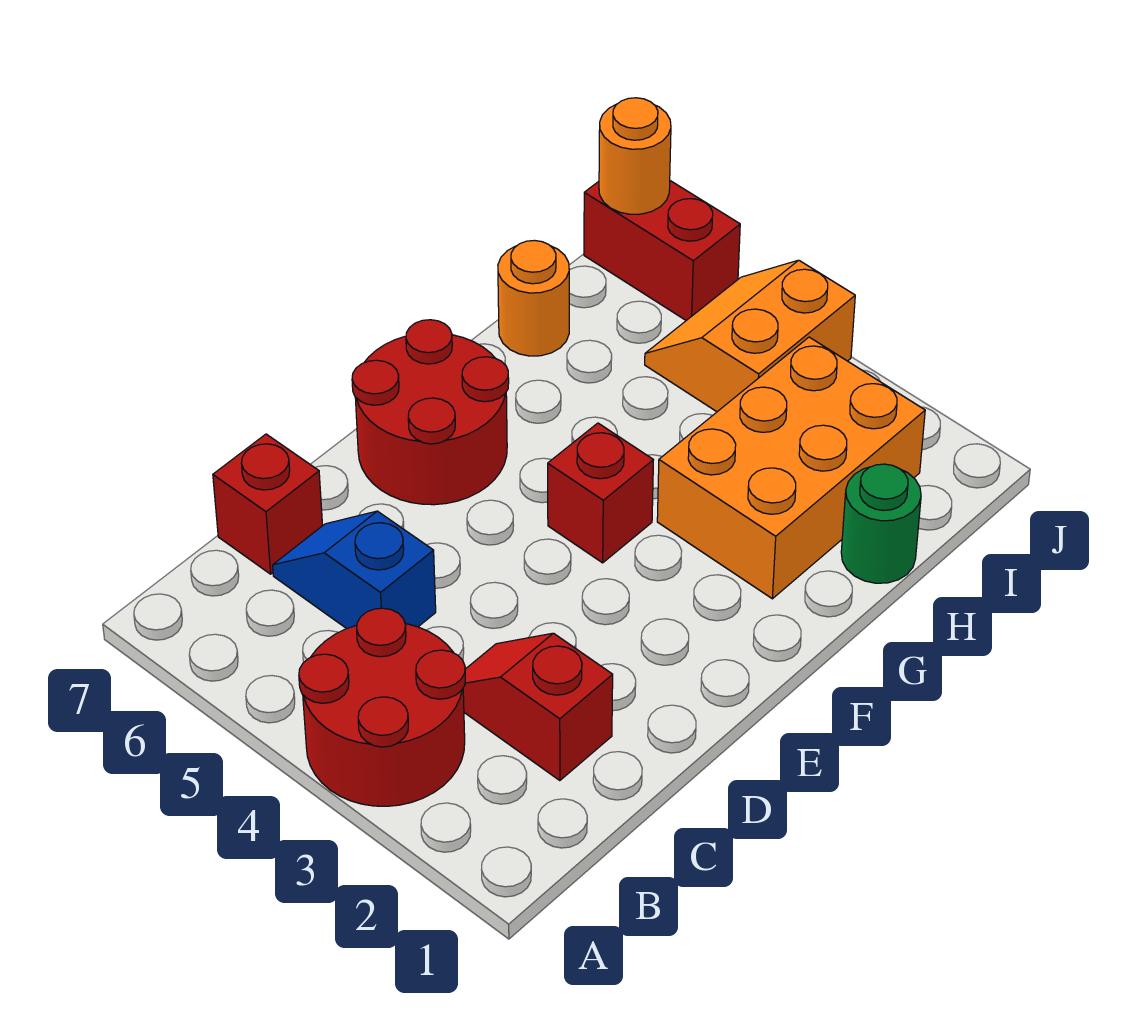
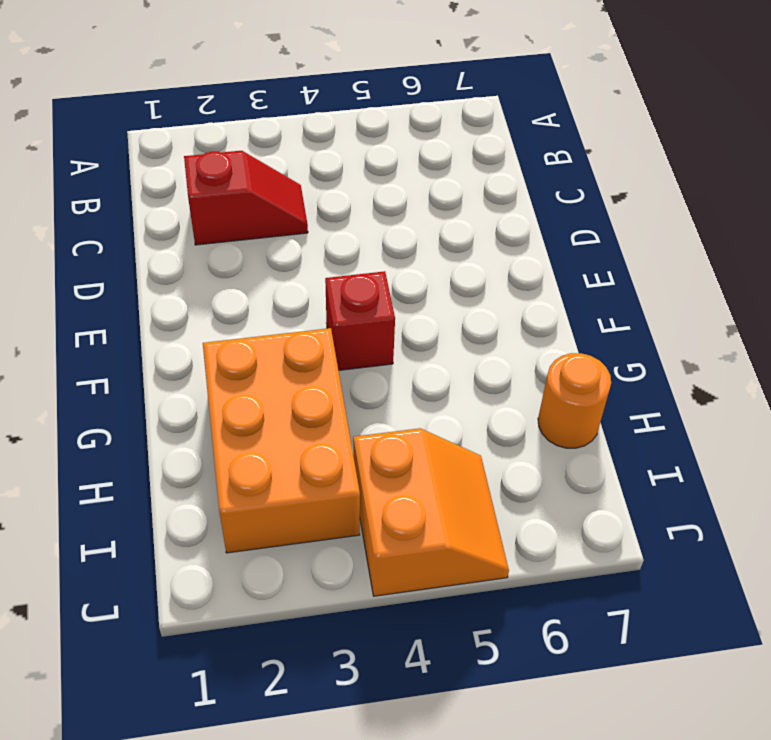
none -> red round brick A3:B4 level 1
none -> blue slope C5:C6 level 1 top 5
none -> red brick C7 level 1

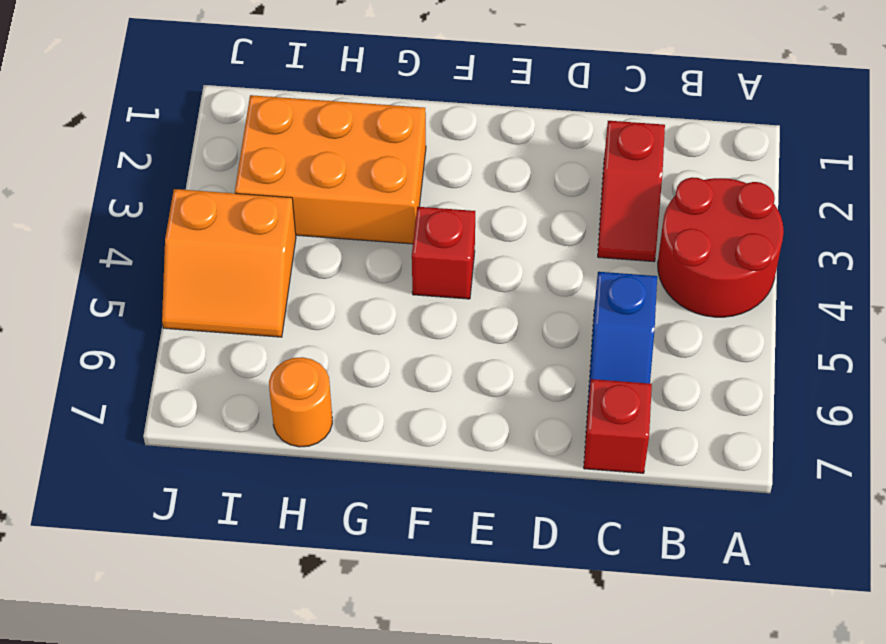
none -> red round brick E6:F7 level 1
none -> green round brick H1 level 1
none -> red brick J6:J7 level 1

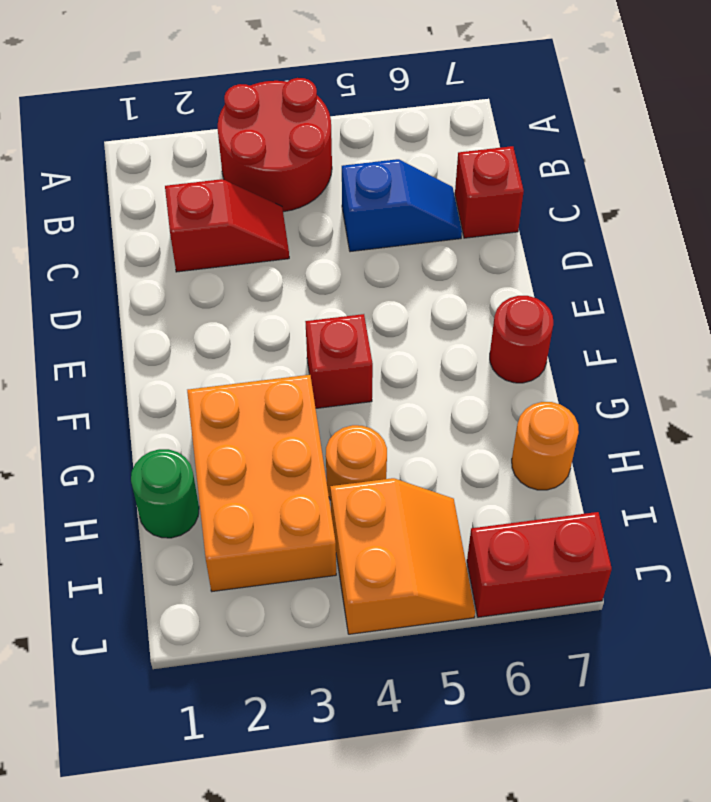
red round brick F7 level 1 -> red round brick E6:F7 level 1
orange round brick H4 level 1 -> orange round brick J7 level 2

